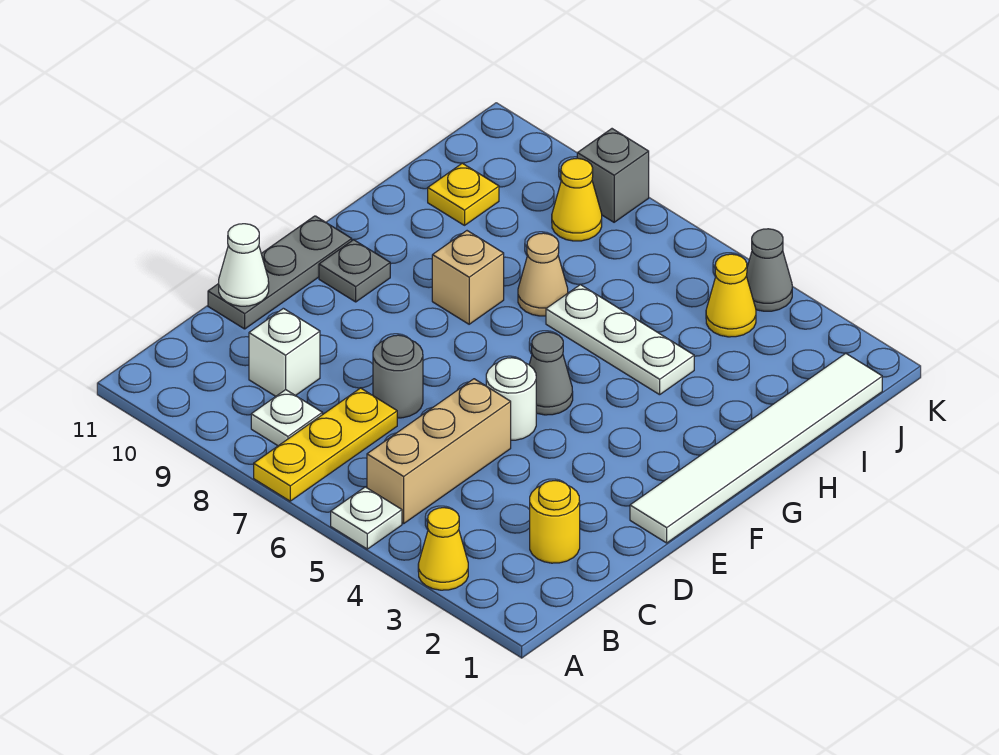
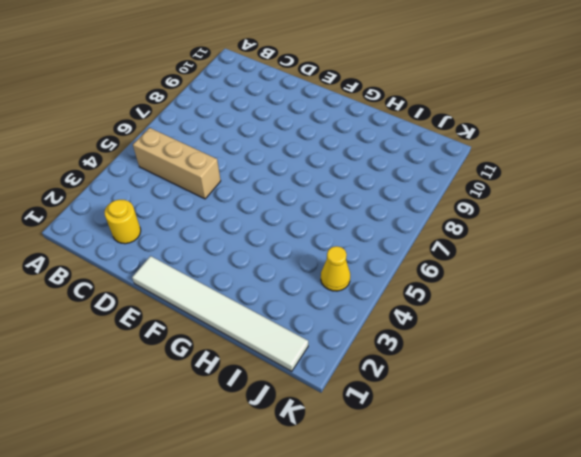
none -> yellow cone A3 level 1
none -> white plate A5 level 1
none -> yellow plate A7:C7 level 1

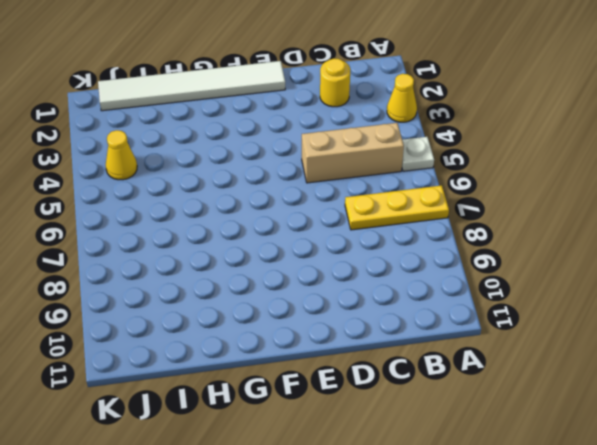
none -> white plate B8 level 1
none -> white brick C9 level 1
none -> grey round brick D7 level 1

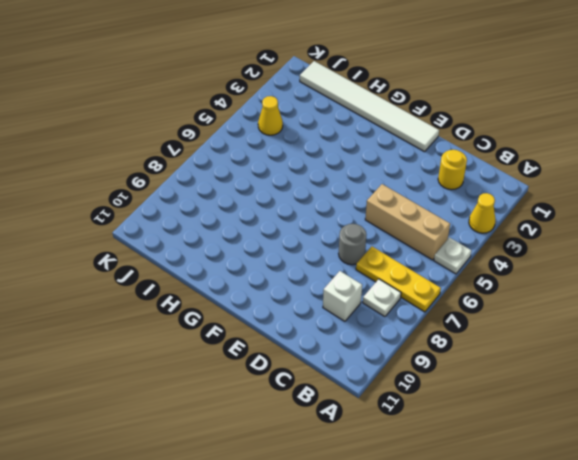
none -> grey plate D11:F11 level 1
none -> white round brick E5 level 1
none -> grey cone F5 level 1

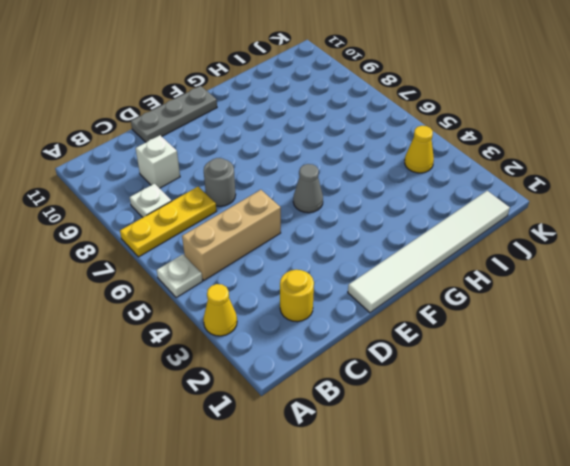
none -> white round brick E5 level 1
none -> grey plate F10 level 1
none -> tan brick G8 level 1

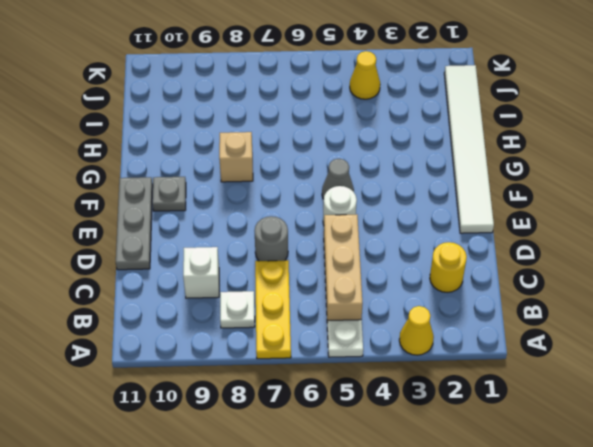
none -> white plate H4:H6 level 1
none -> tan cone H7 level 1
none -> yellow plate I10 level 1

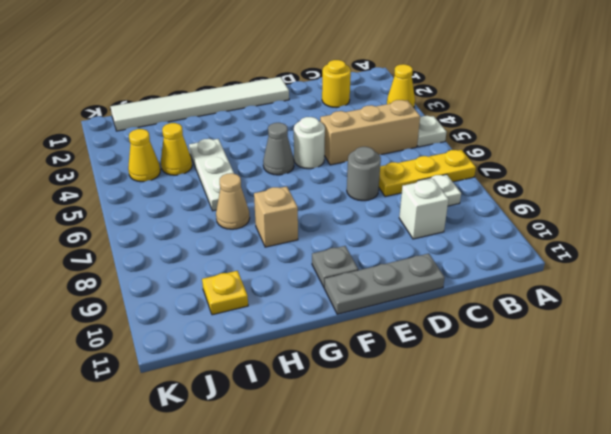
yellow cone I4 level 1 -> yellow cone J8 level 1
none -> grey cone K4 level 1
none -> grey brick K8 level 1
none -> white cone D11 level 2

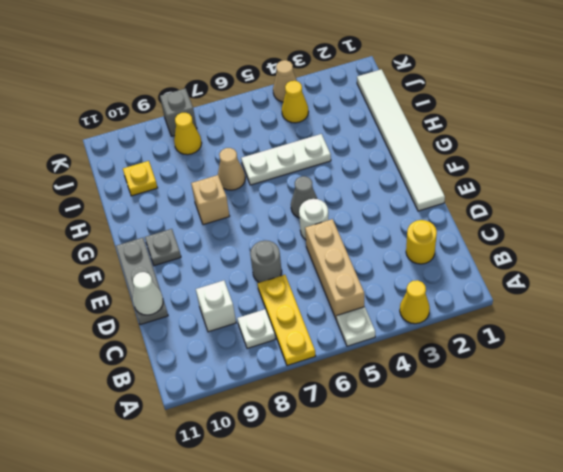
tan cone K4 level 1 -> grey cone K4 level 1

